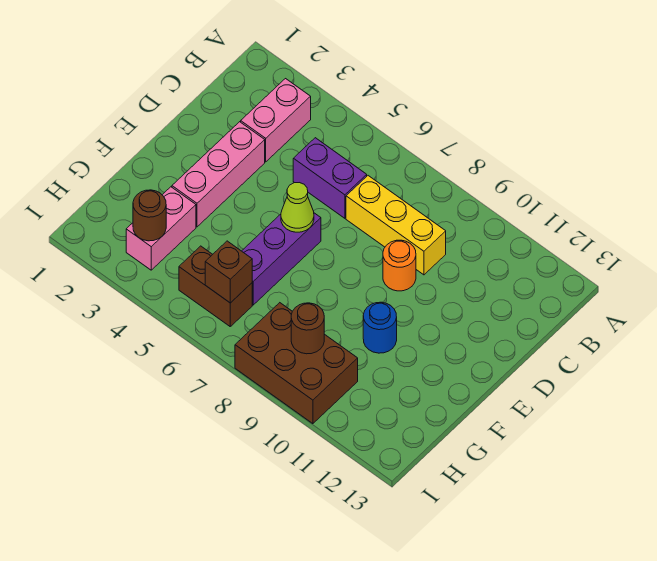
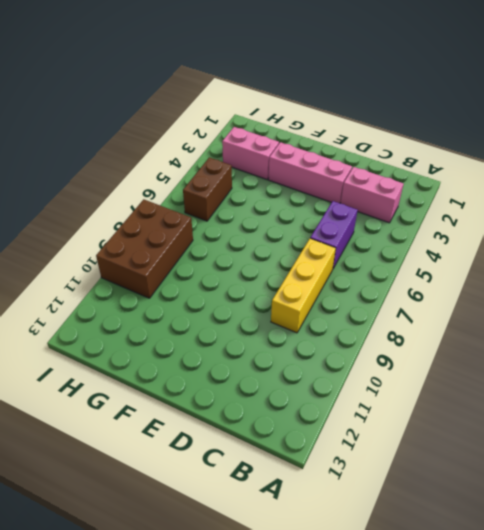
none -> orange round brick D9 level 1
none -> purple brick E6:G6 level 1
none -> blue round brick F10 level 1

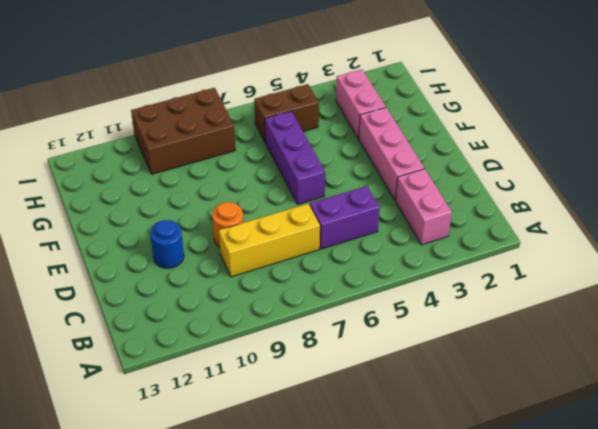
blue round brick D11 level 1 -> blue round brick F10 level 1
none -> lime cone E6 level 2
none -> brown round brick H3 level 2
none -> brown brick H6 level 2

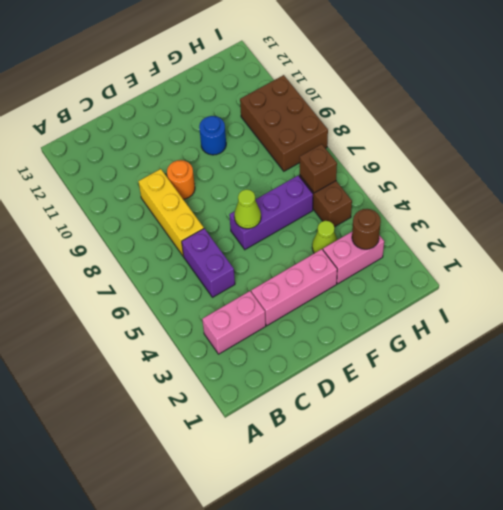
lime cone G4 level 1 -> none
none -> brown round brick H9 level 2

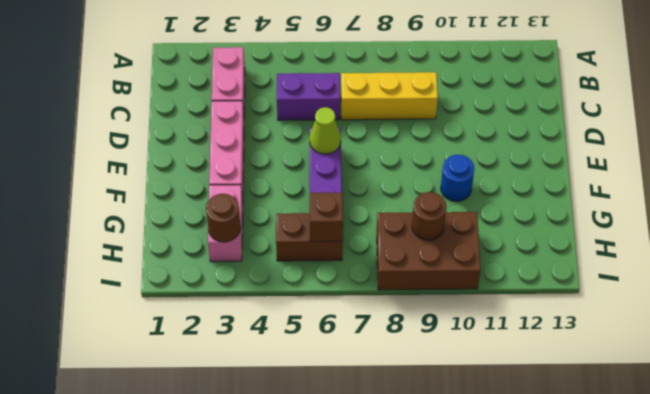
none -> orange round brick D9 level 1

